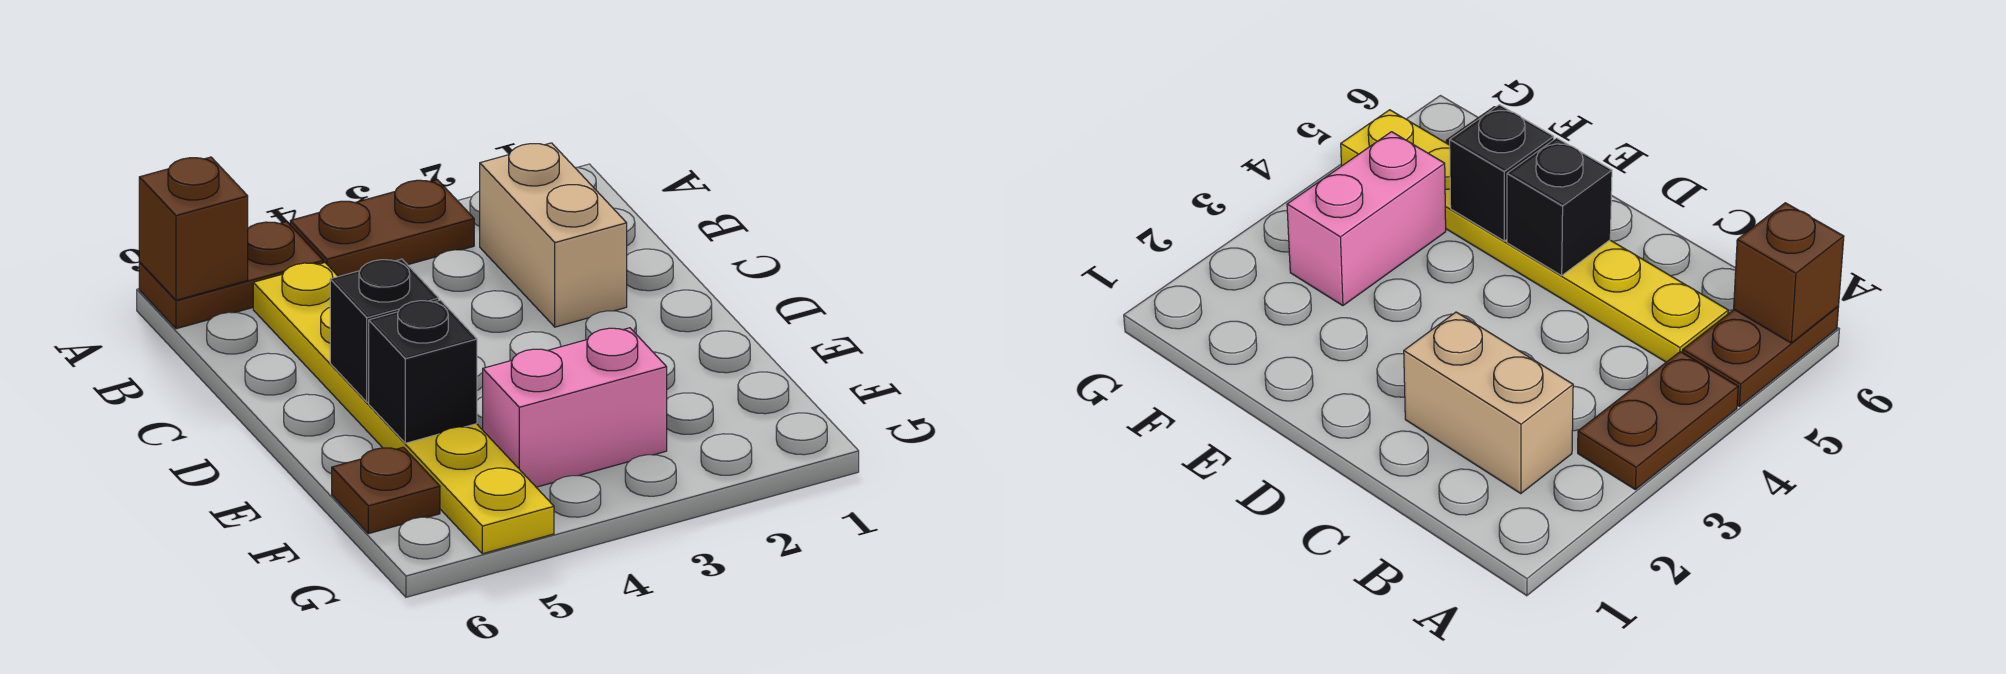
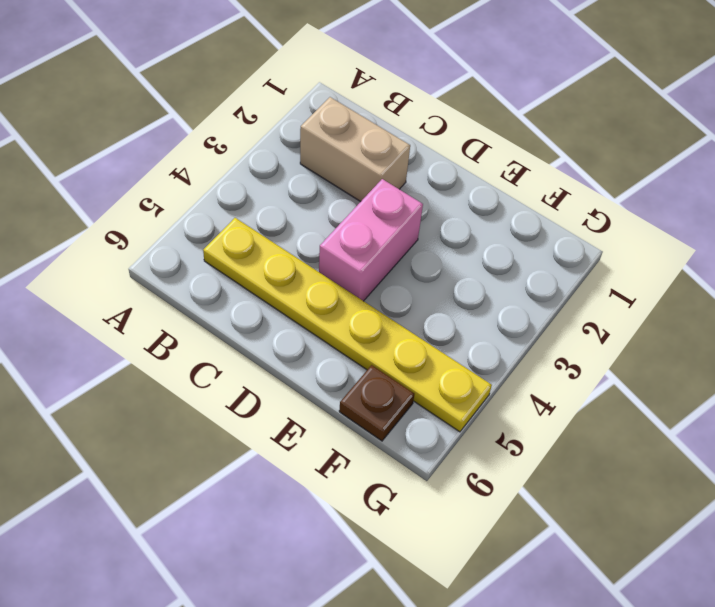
pink brick D3:D4 level 1 -> pink brick F3:F4 level 1
none -> brown plate A3:A4 level 1
none -> brown plate A5:A6 level 1

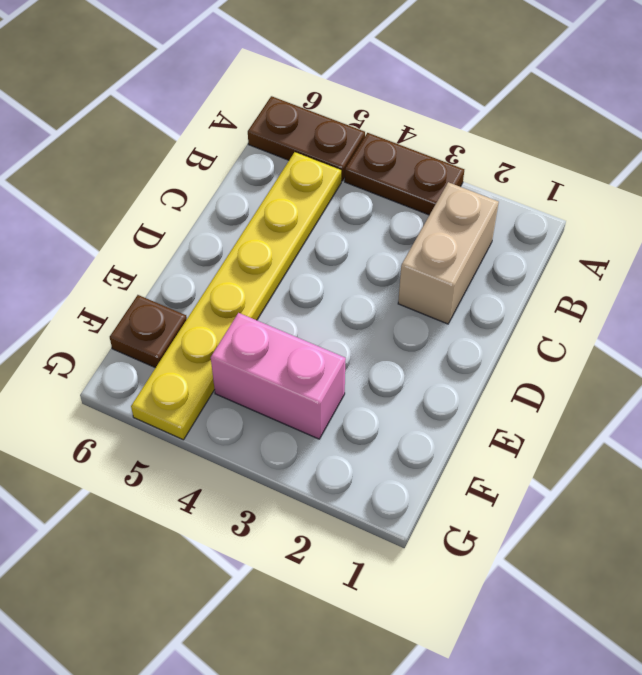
none -> brown brick A6 level 2
none -> black brick D5 level 2

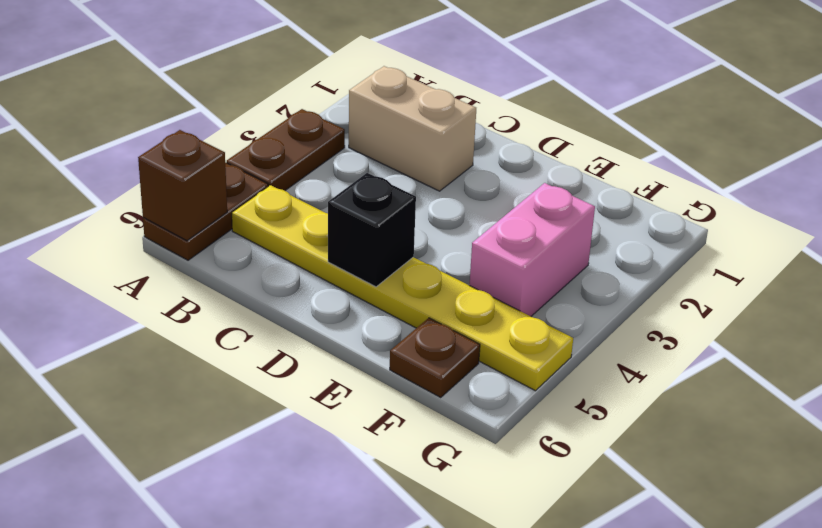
none -> black brick E5 level 2

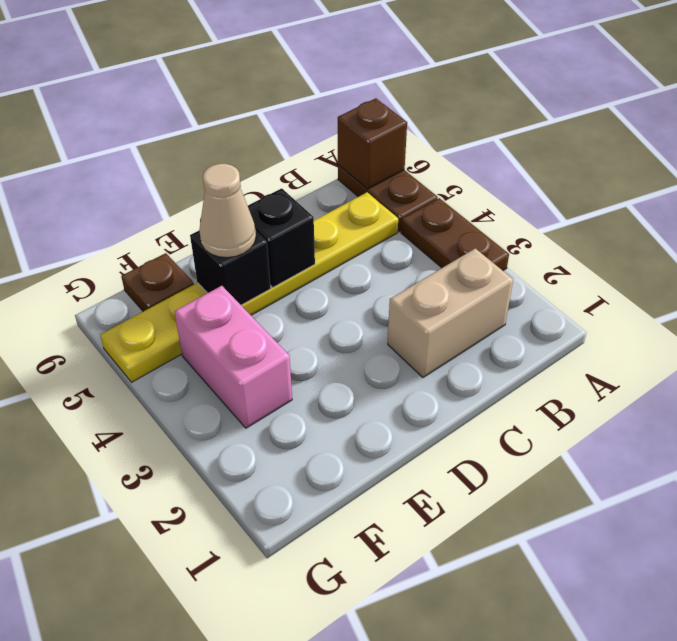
tan cone E5 level 3 -> none

